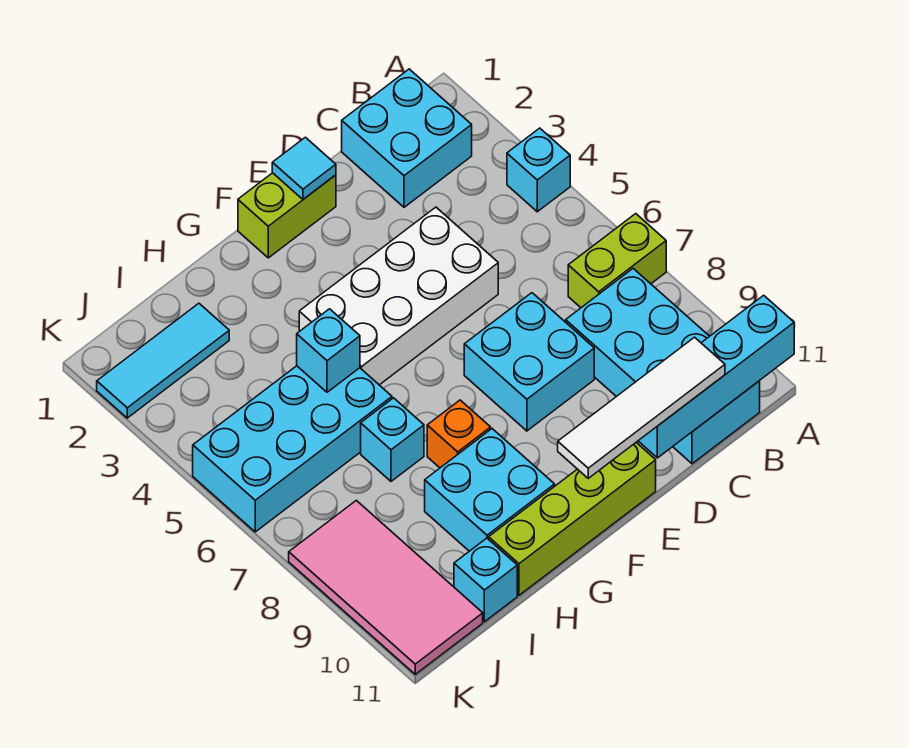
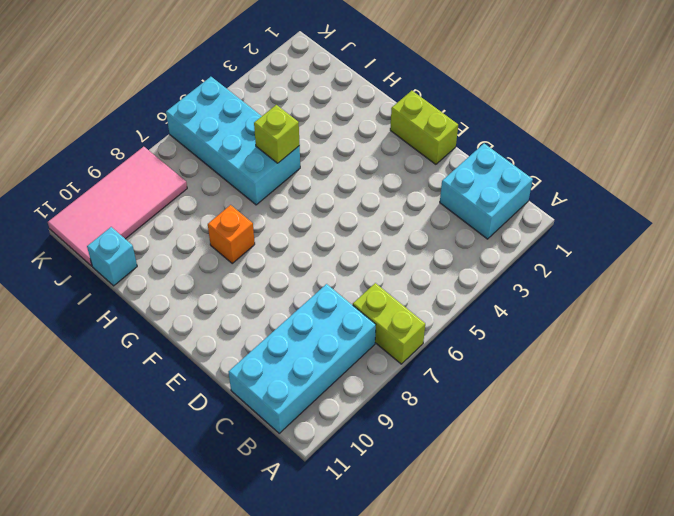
lime brick H5 level 2 -> cyan brick H5 level 2
none -> cyan brick A4 level 1
none -> white brick D4:G5 level 1
none -> cyan brick D7:E8 level 1

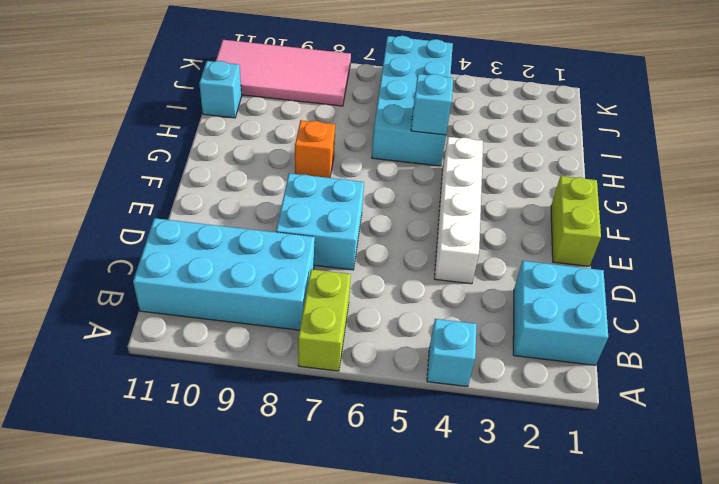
white brick D4:G4 level 1 -> white brick D4:G5 level 1
none -> lime brick E11:H11 level 1
none -> cyan brick G9:H10 level 1
none -> cyan brick H7 level 1

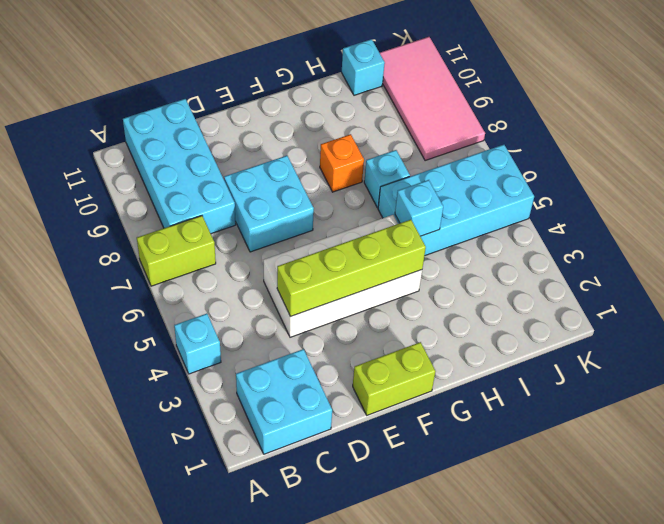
lime brick D4:G4 level 2 -> lime brick E11:H11 level 1
none -> cyan brick G9:H10 level 1
none -> cyan tile I2:K2 level 1
none -> cyan brick A11:D11 level 2

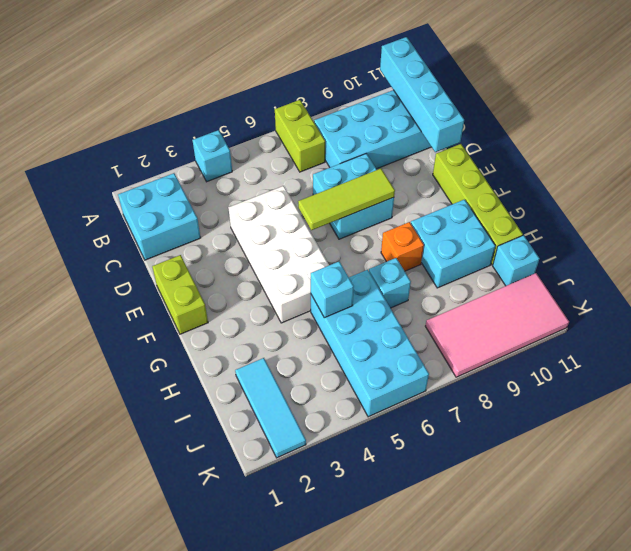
lime tile E6:E8 level 2 -> none
none -> cyan tile E1 level 2
none -> white tile C11:F11 level 3

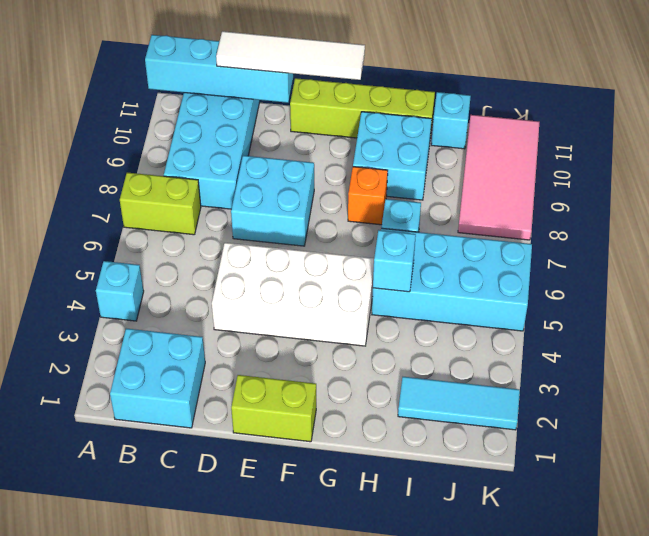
none -> cyan tile E1 level 2

